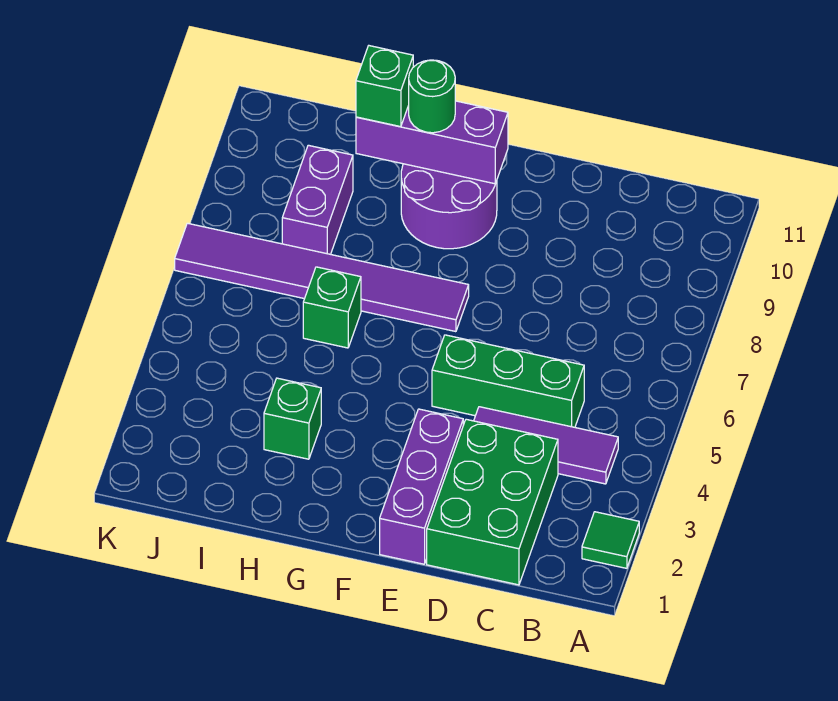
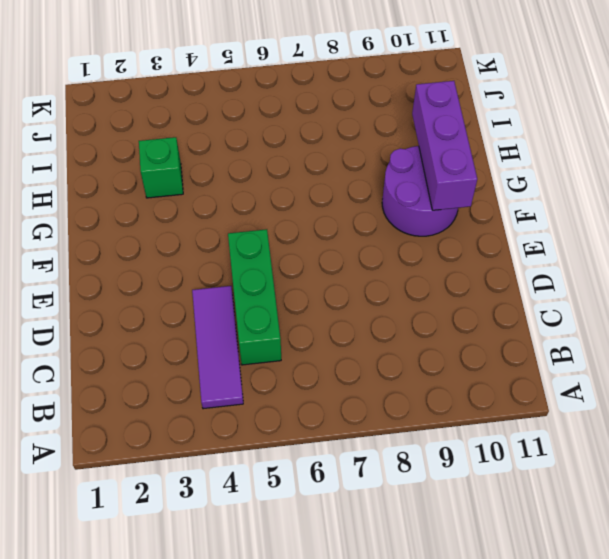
none -> green tile A2 level 1
none -> green brick C1:D3 level 1
none -> purple brick E1:E3 level 1

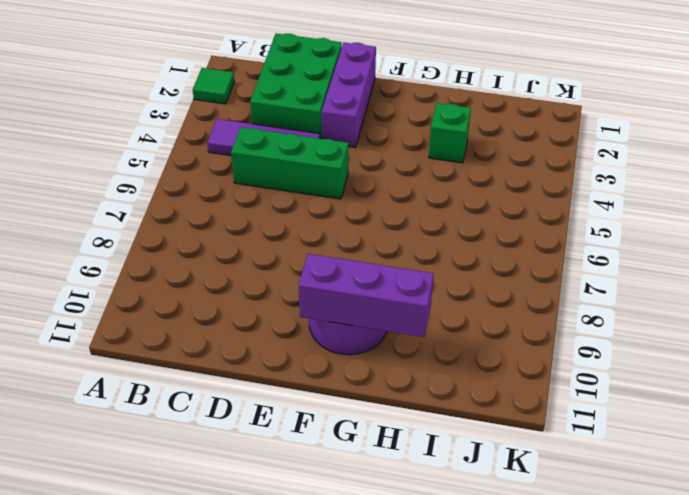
none -> purple tile F7:K7 level 1
none -> green brick H6 level 1
none -> purple brick I8:I9 level 1

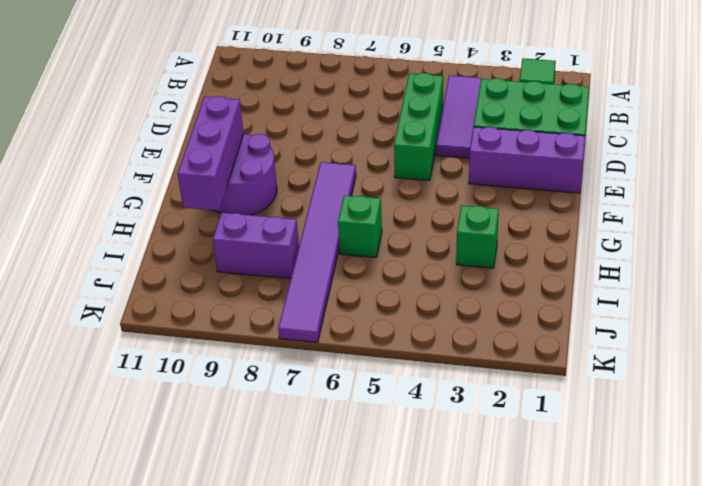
none -> green round brick G10 level 3
none -> green brick H10 level 3

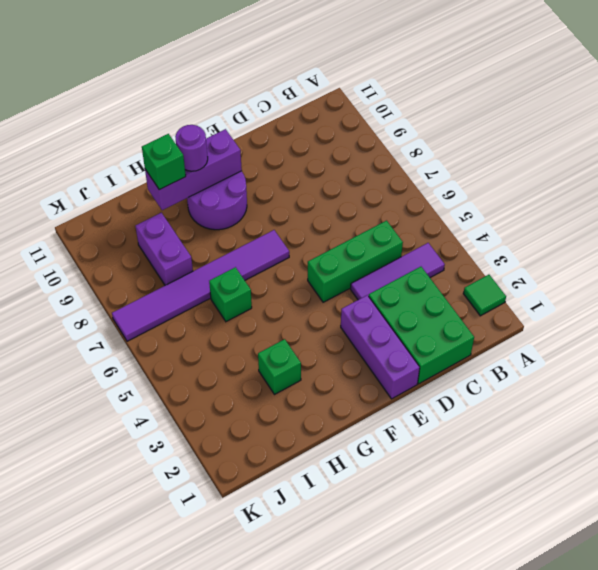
purple round brick G10 level 3 -> green round brick G10 level 3

